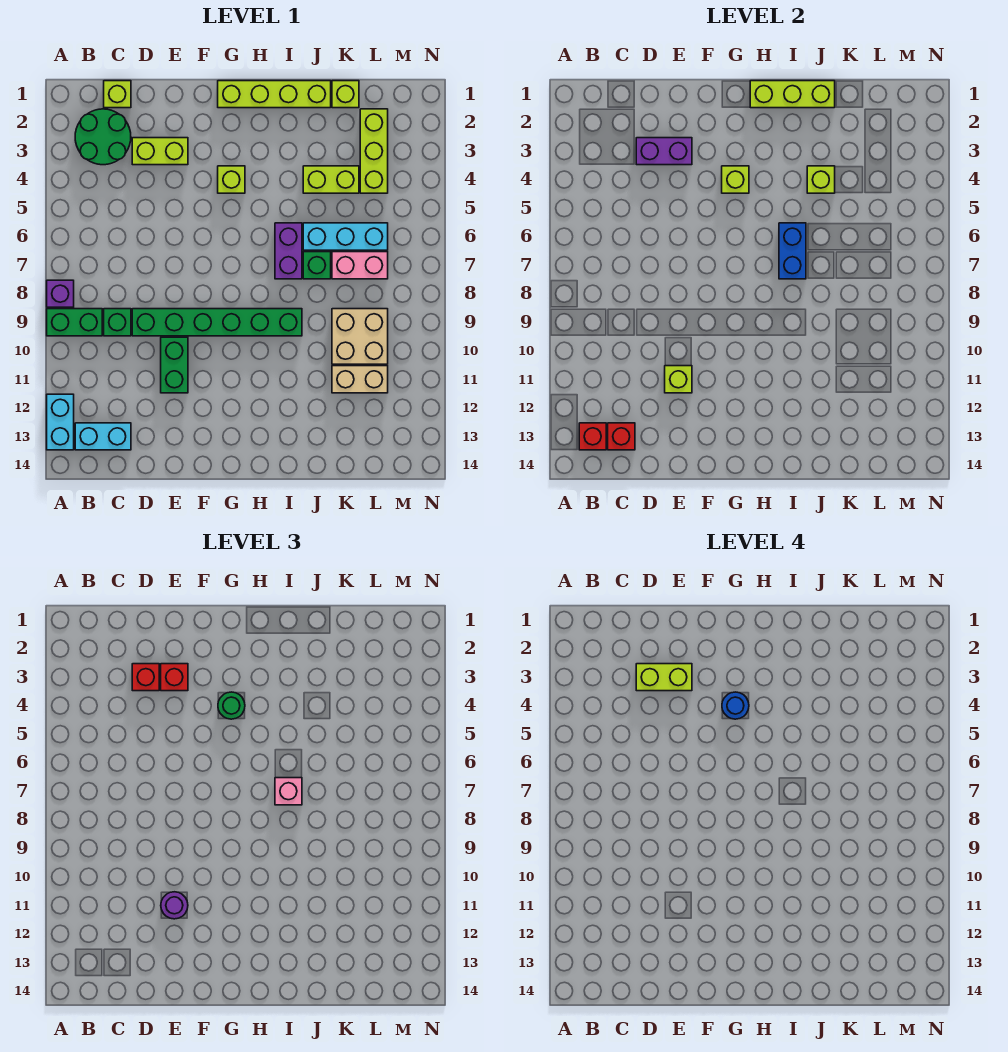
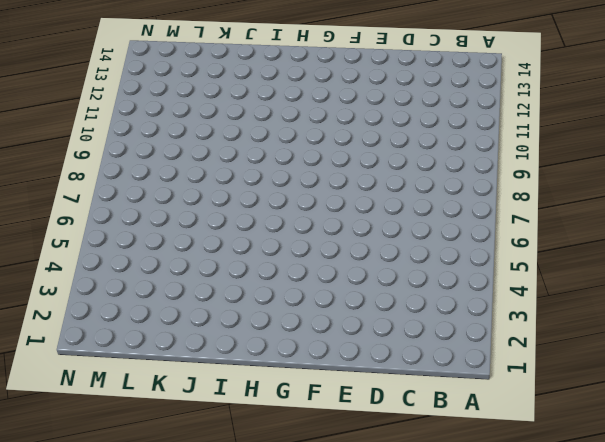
none -> purple brick A8 level 1
none -> green brick A9:B9 level 1
none -> cyan brick A12:A13 level 1
none -> green round brick B2:C3 level 1

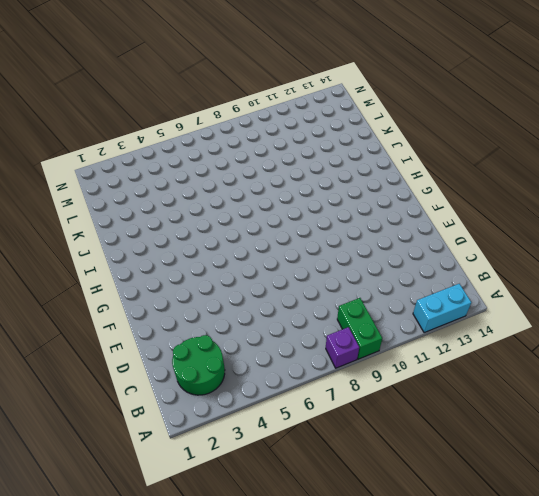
none -> cyan brick B13:C13 level 1
none -> lime brick C1 level 1
none -> green brick C9 level 1
none -> lime brick D3:E3 level 1

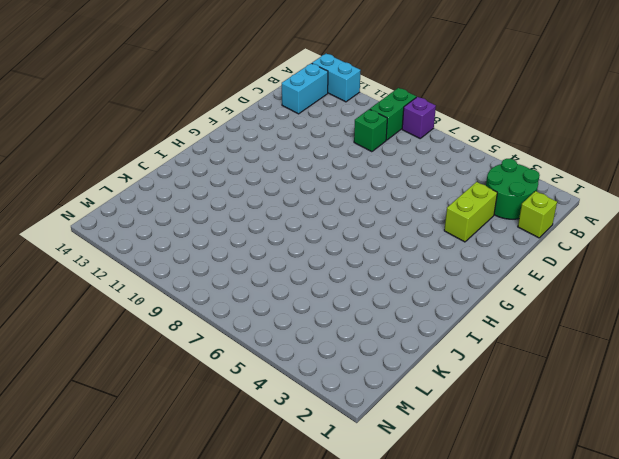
none -> green brick D9:I9 level 1
none -> green brick E10:E11 level 1
none -> lime brick G1:J1 level 1
none -> lime brick G4 level 1

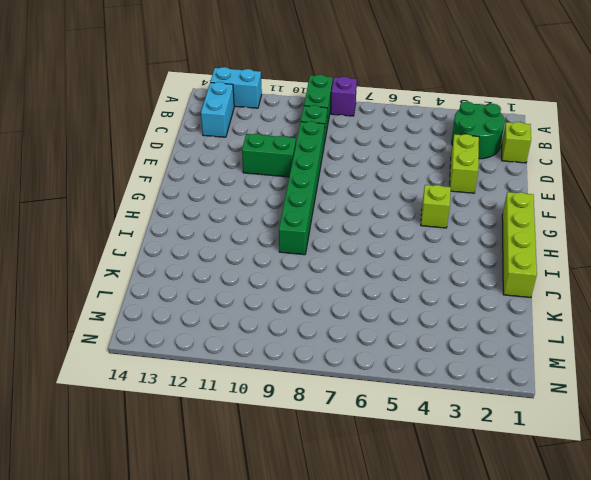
none -> purple brick I6:I7 level 1
none -> lime brick J4:K4 level 1
none -> cyan brick J6:L6 level 1
none -> green brick J7 level 1

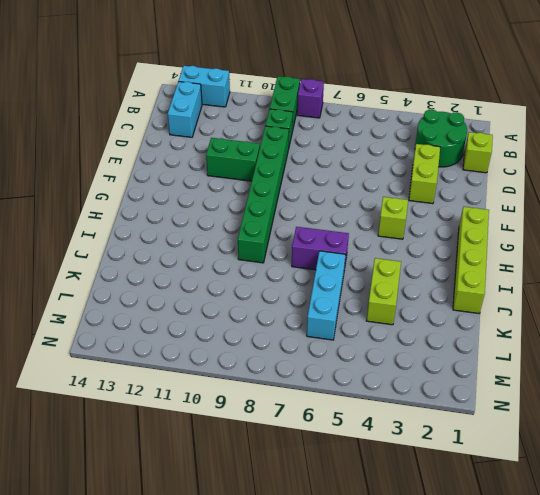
none -> green brick J7 level 1
none -> lime brick K1 level 1
none -> pink brick K7:L7 level 1
none -> tan brick K9:L10 level 1

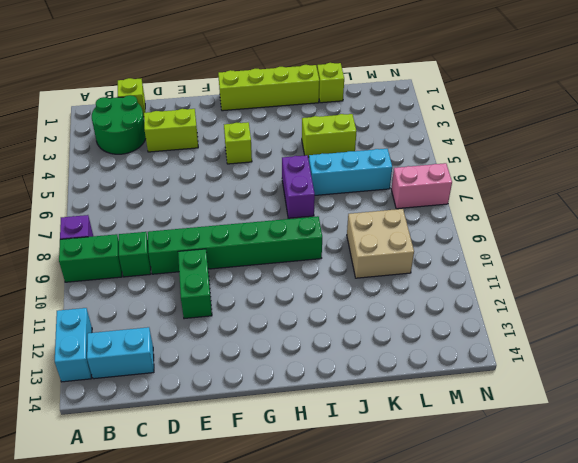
pink brick M7:N7 level 1 -> pink brick K7:L7 level 1
none -> green brick J7 level 1
none -> tan brick K11:L11 level 1
none -> lime brick L2:L4 level 1
none -> red brick B13 level 2

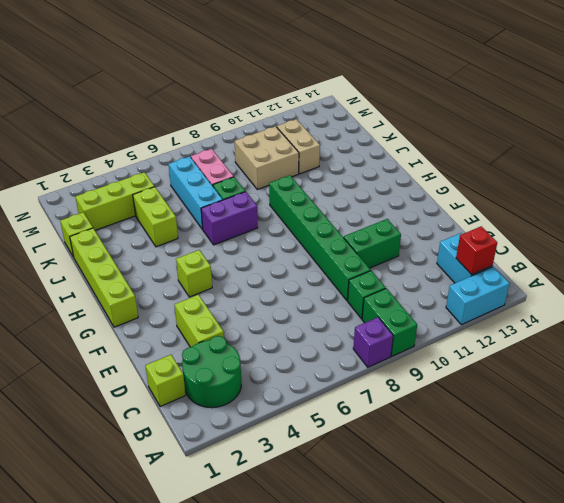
none -> red brick C13 level 2
none -> purple brick D3:E3 level 2
none -> lime brick E11 level 2
none -> lime brick G4 level 2

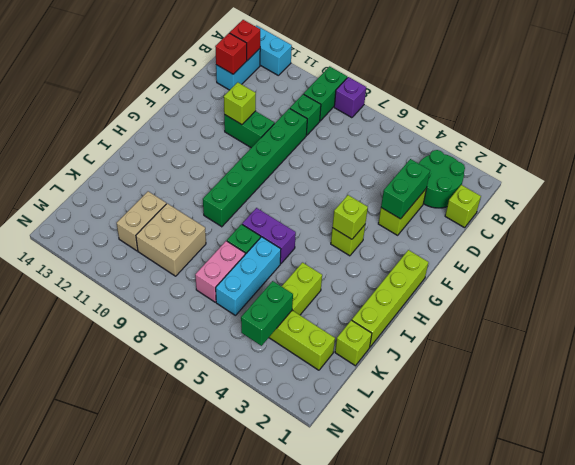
green brick D3:E3 level 2 -> purple brick D3:E3 level 2
green brick L4:M4 level 2 -> none
none -> lime brick H1:J1 level 2
none -> blue brick I6:I7 level 2
none -> lime brick J4 level 2
none -> red brick D3 level 3

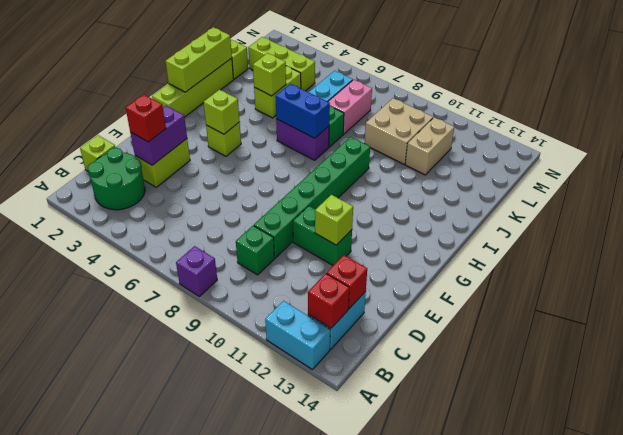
none -> green brick A9:B9 level 1
none -> red brick E3 level 3
none -> purple round brick E11 level 3
none -> green round brick G4 level 3

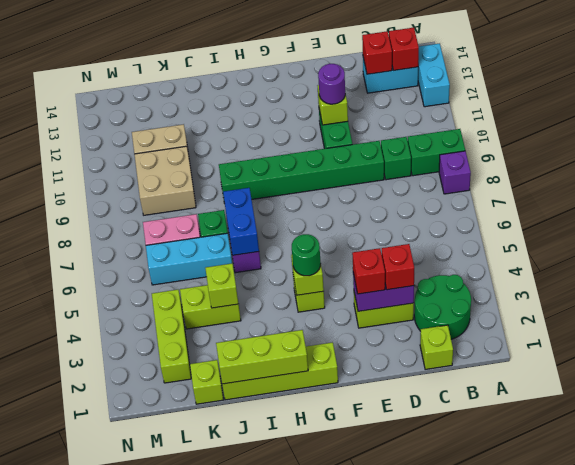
none -> pink brick I7 level 3
none -> lime brick D3:E3 level 4
none -> blue round brick G4 level 4

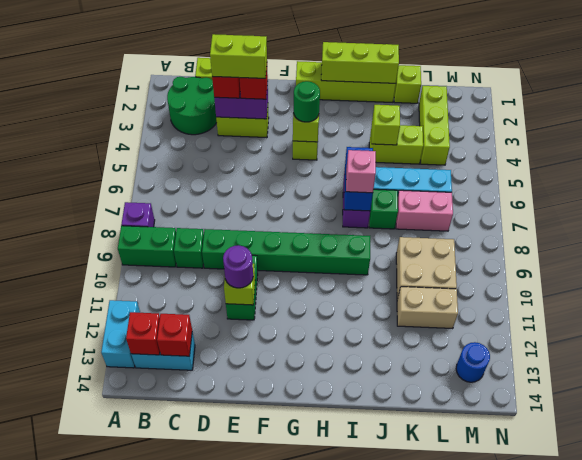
blue round brick M13 level 1 -> blue round brick G4 level 4

